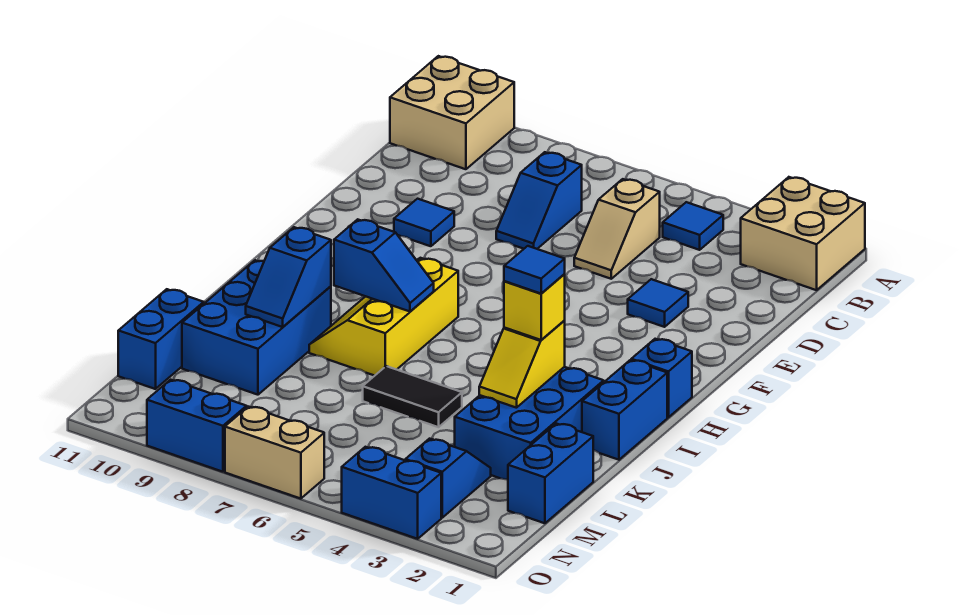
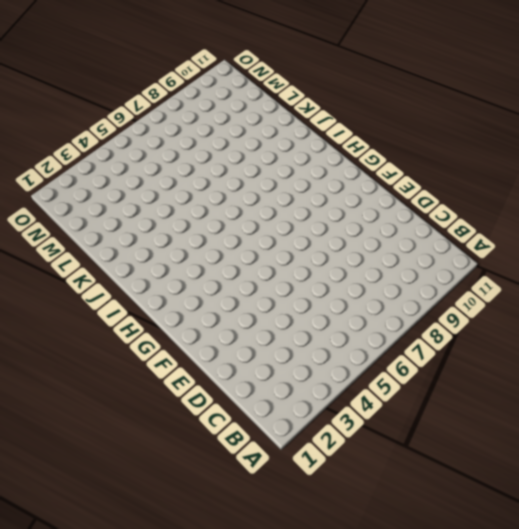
none -> tan brick A1:B2 level 1
none -> tan brick A10:B11 level 1
none -> blue tile B4 level 1

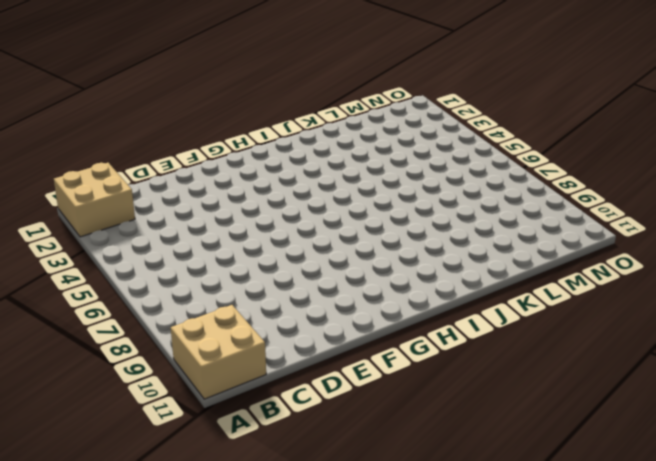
none -> blue tile B4 level 1
none -> tan slope C5:D5 level 1 top C
none -> blue slope C7:D7 level 1 top C

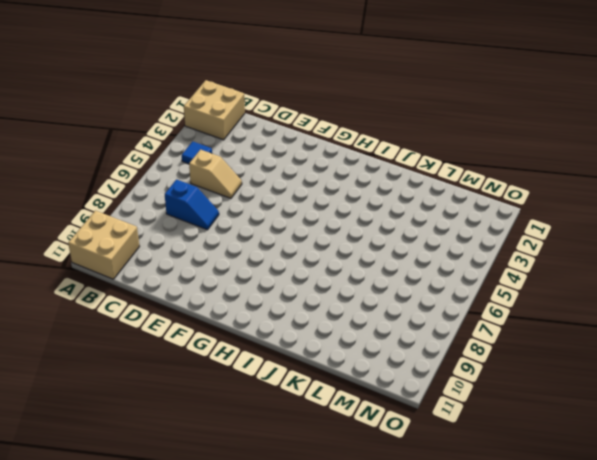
none -> blue tile E3 level 1
none -> blue tile E9 level 1
none -> blue brick H1 level 1

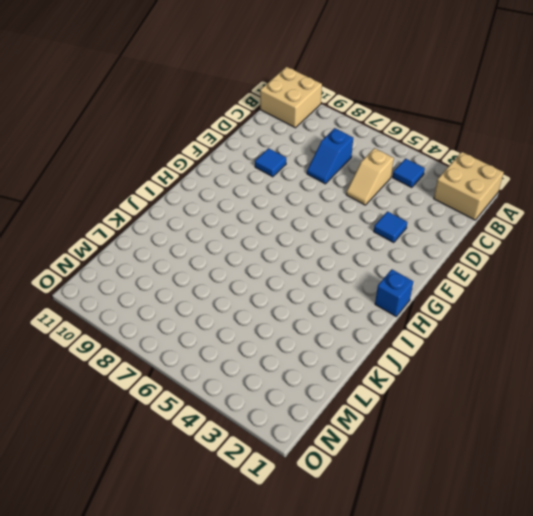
none -> yellow slope H7:J8 level 1 top 7
none -> blue brick I1:J1 level 1
none -> blue brick J2:L3 level 1

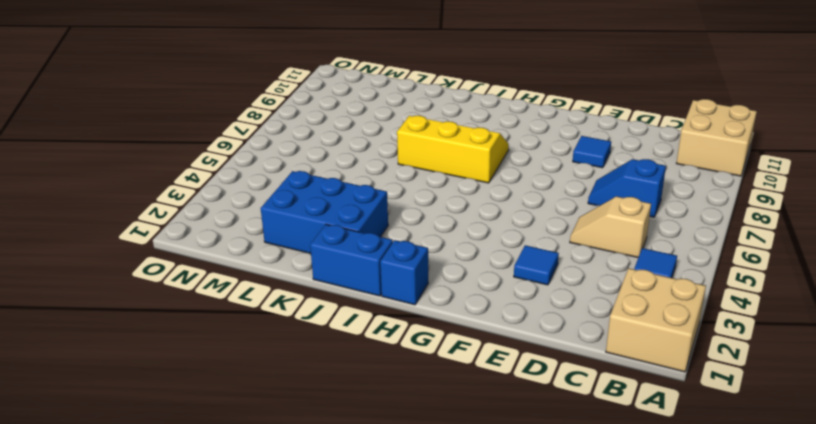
none -> blue brick J9:L10 level 1
none -> black tile K5:K6 level 1
none -> blue brick L1:M1 level 1

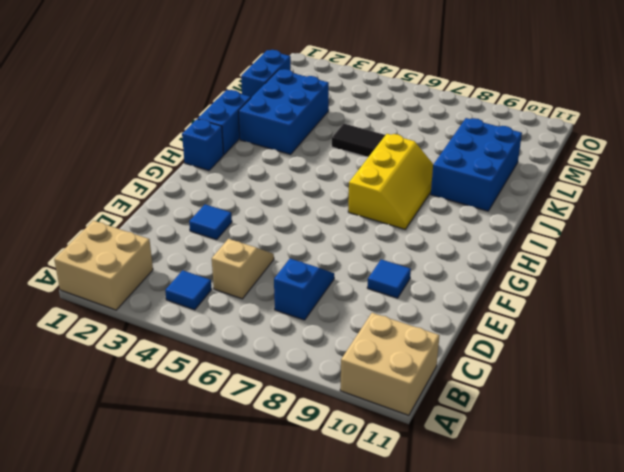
none -> blue brick L11:M11 level 1
none -> blue slope M3:N3 level 1 top N
none -> blue brick O3:O4 level 1

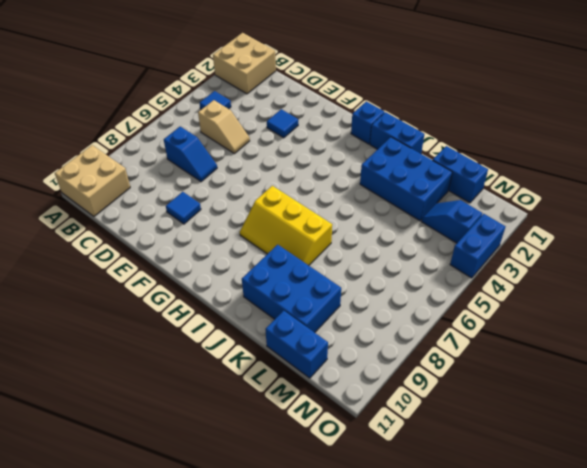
none -> black tile K5:K6 level 1
none -> tan brick O6:O7 level 1
none -> blue brick O8:O9 level 1

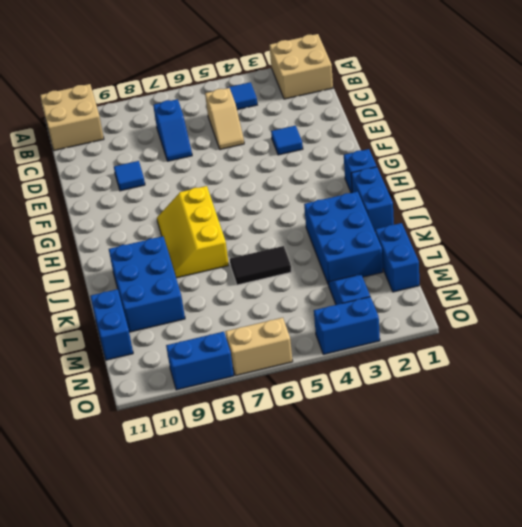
none -> blue slope I7:I8 level 2 top 8
none -> yellow slope J3:K3 level 2 top J
none -> blue slope J9:K9 level 2 top J

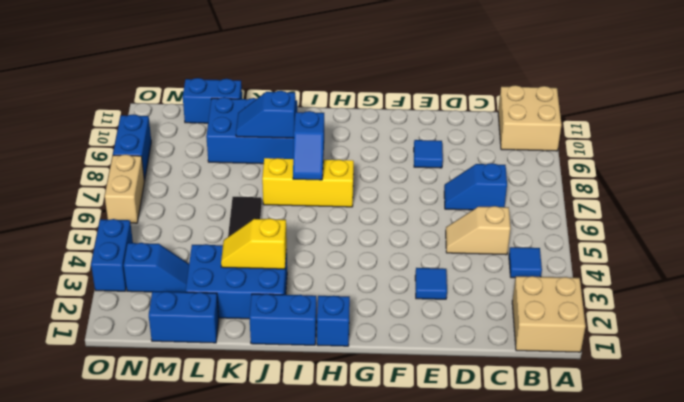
none -> yellow brick J3 level 3
none -> blue tile J3 level 4

